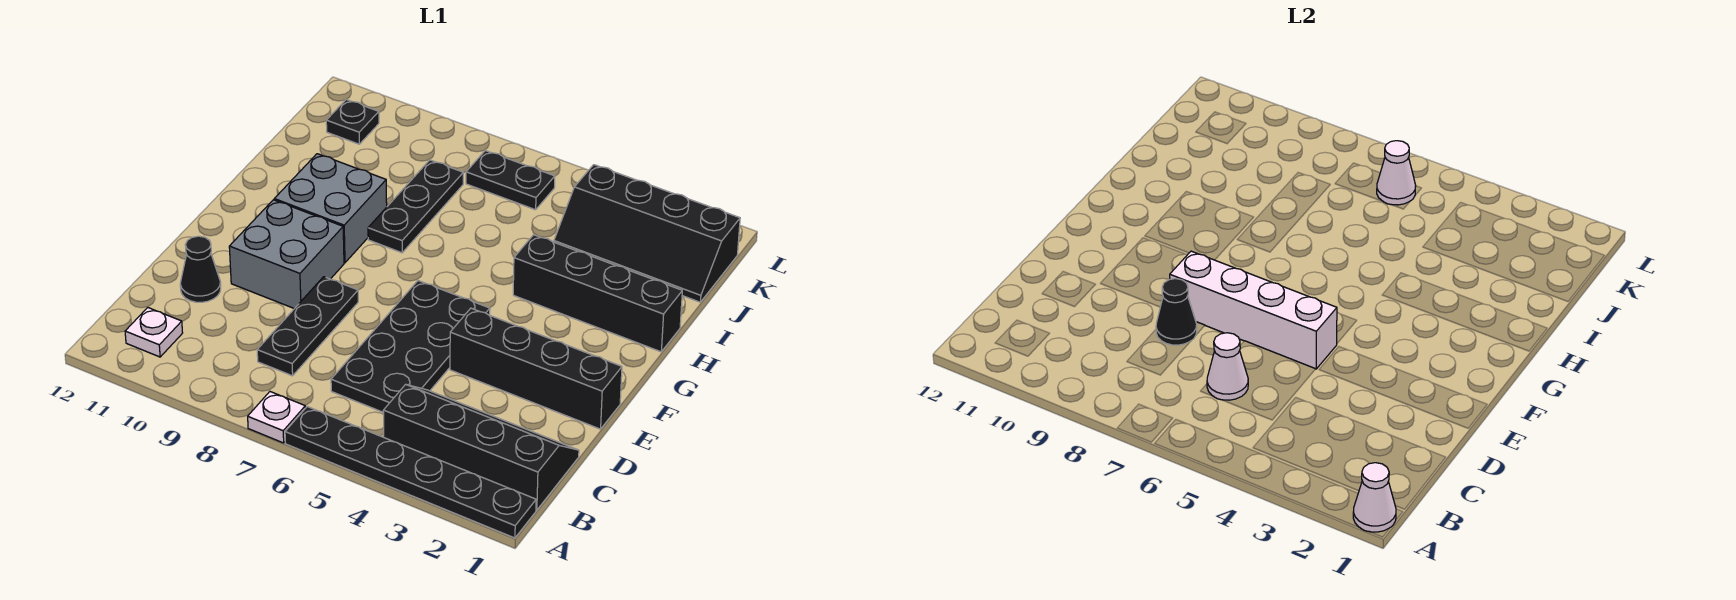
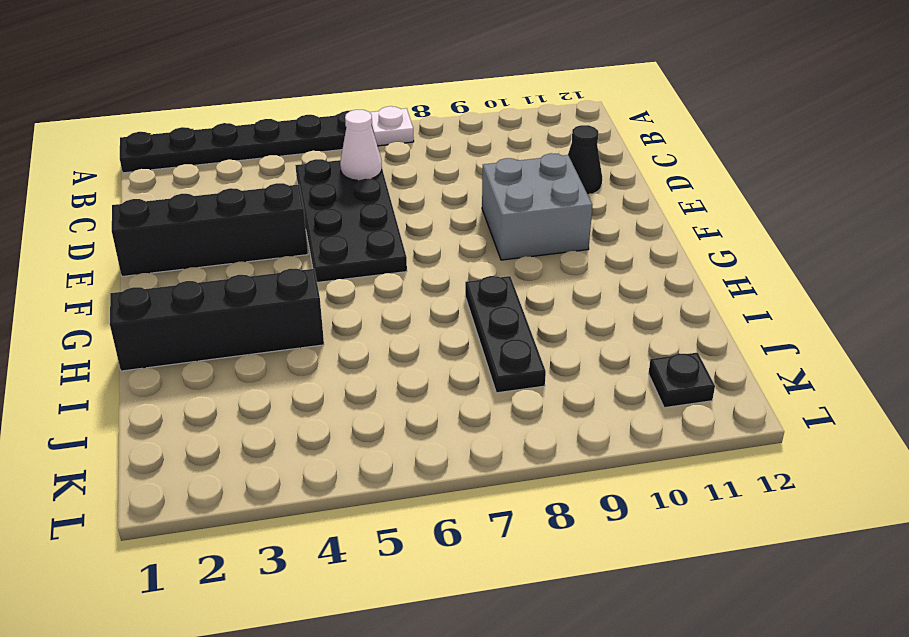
none -> black slope B1:C4 level 1 top B
none -> white plate B11 level 1
none -> black plate C8:E8 level 1

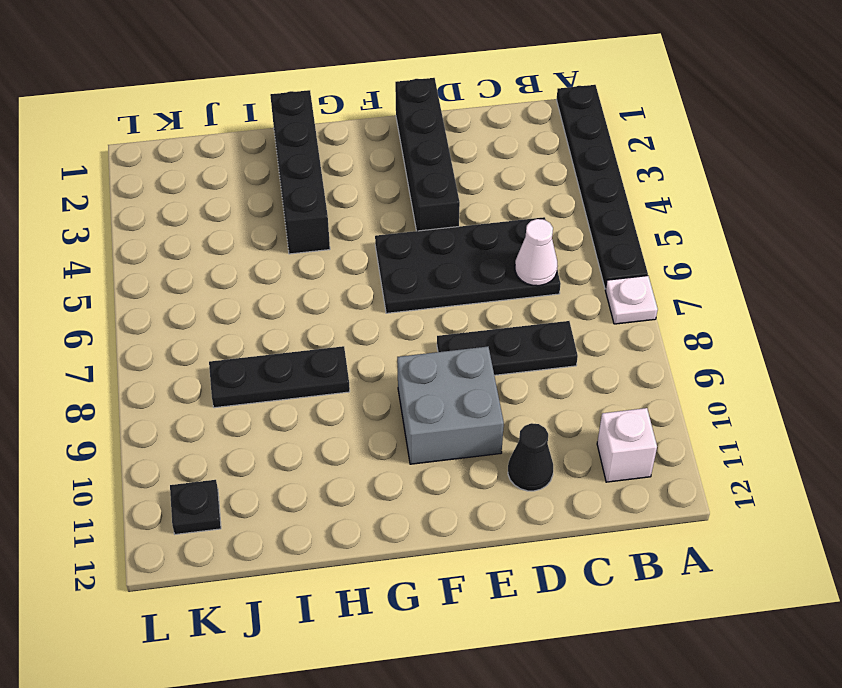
white brick B11 level 1 -> white plate B11 level 1
none -> black slope B1:C4 level 1 top B
none -> grey brick G9:H10 level 1
none -> black slope J1:K4 level 1 top K

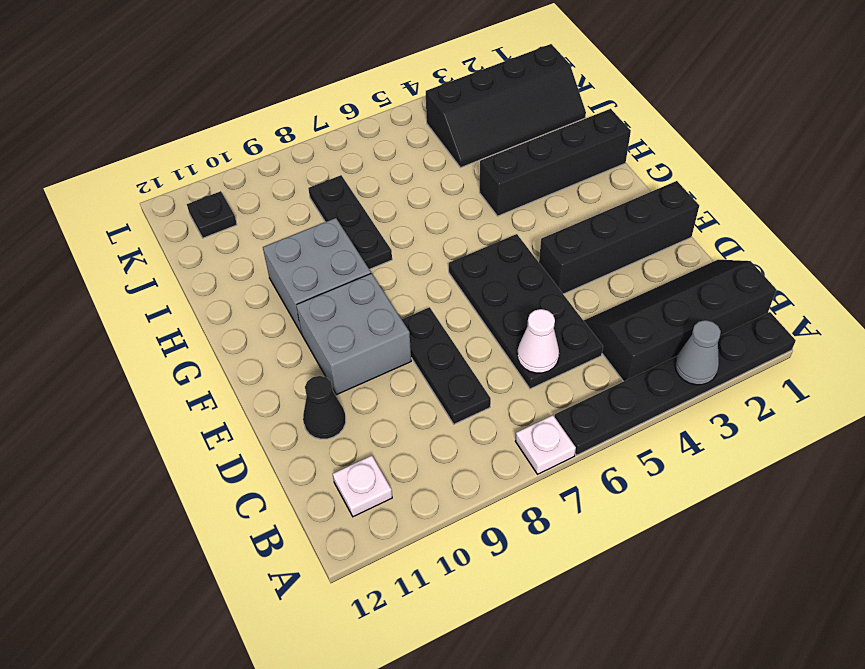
grey cone A3 level 2 -> none
none -> black plate K6:K7 level 1
none -> white cone A1 level 2
none -> black cone D8 level 2

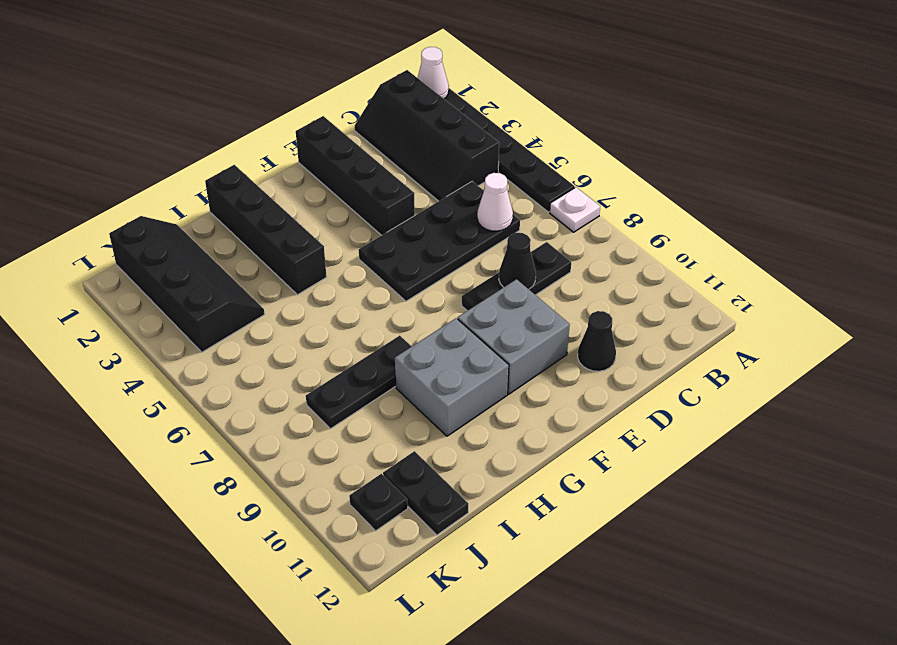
black plate J11:J12 level 1 -> black plate K6:K7 level 1
none -> white plate B11 level 1
none -> white brick E5:E8 level 2
none -> white cone K6 level 2

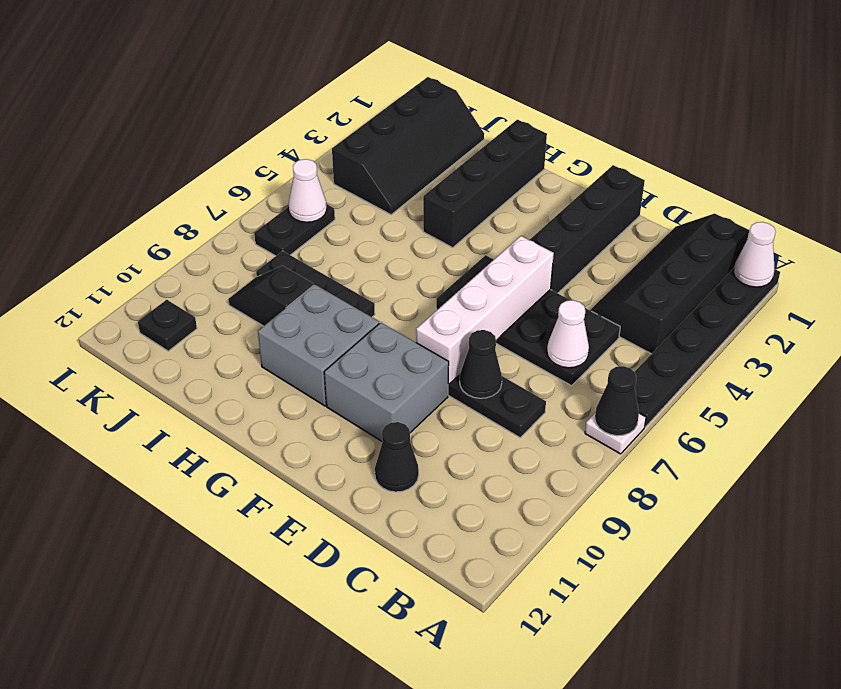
black cone A7 level 2 -> none
black slope I9:J9 level 1 top I -> none
none -> white plate B11 level 1

